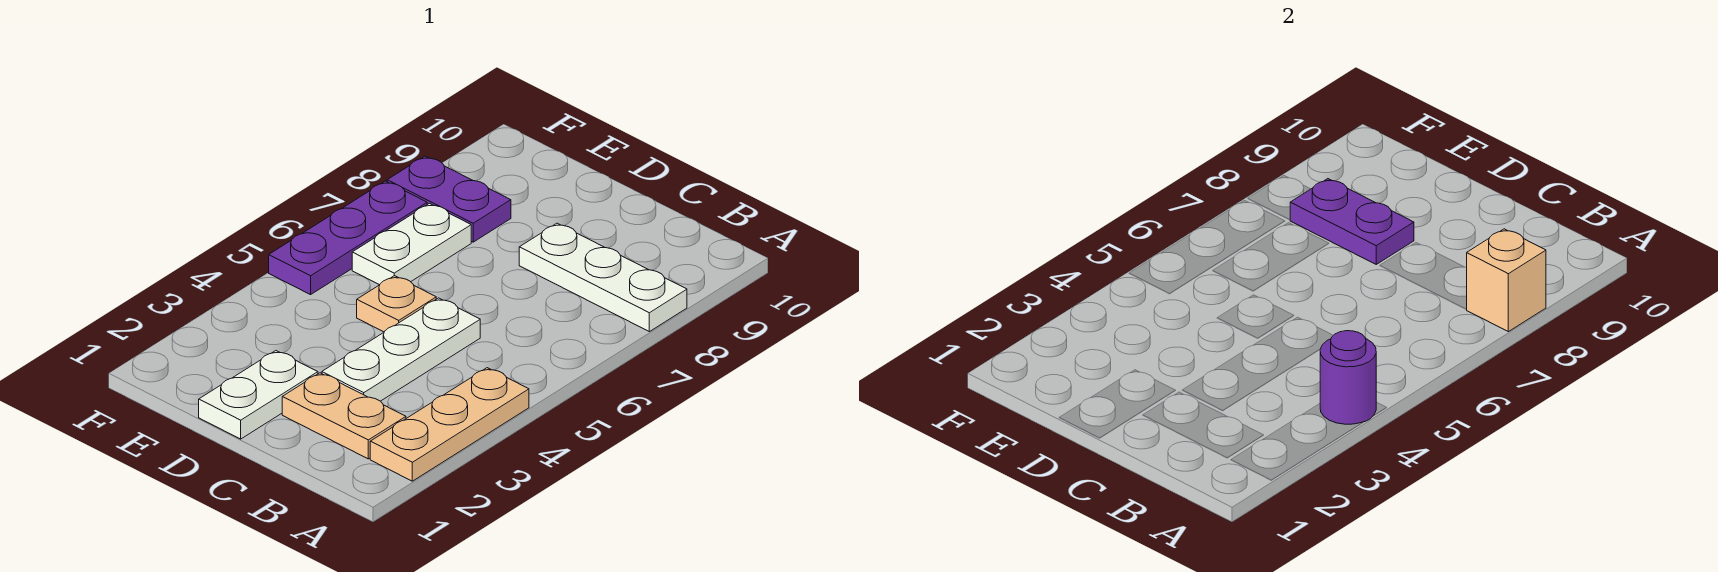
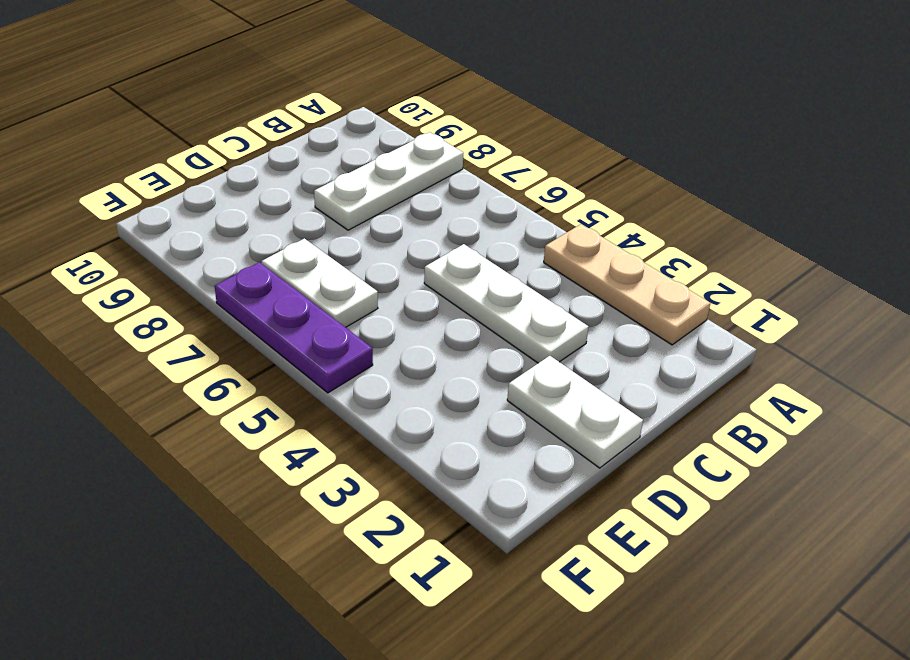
none -> tan plate B2:C2 level 1
none -> tan plate D5 level 1
none -> purple plate E8:F8 level 1

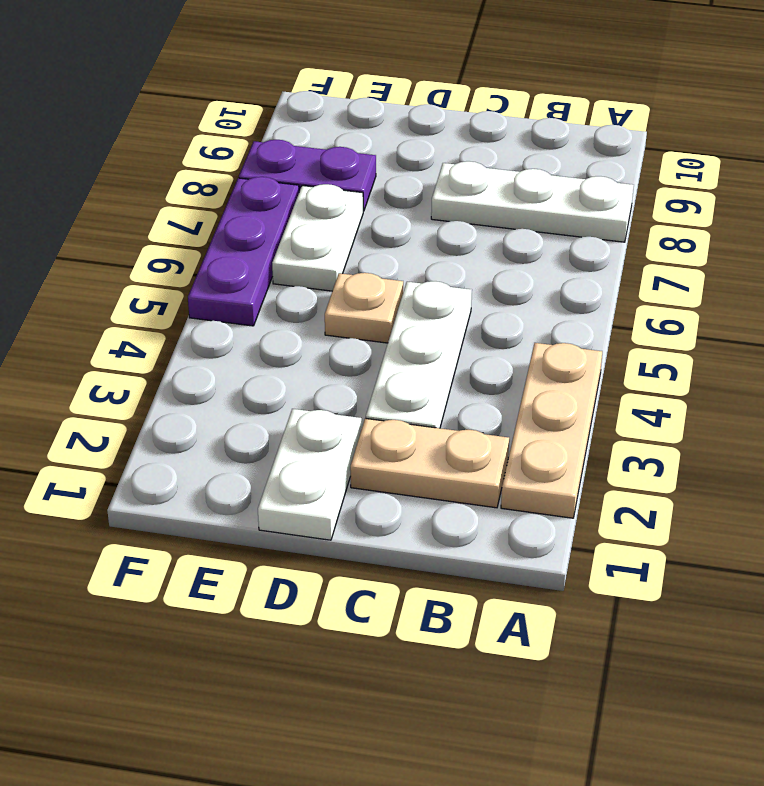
none -> purple round brick A4 level 2
none -> tan brick A8 level 2
none -> purple plate D8:E8 level 2

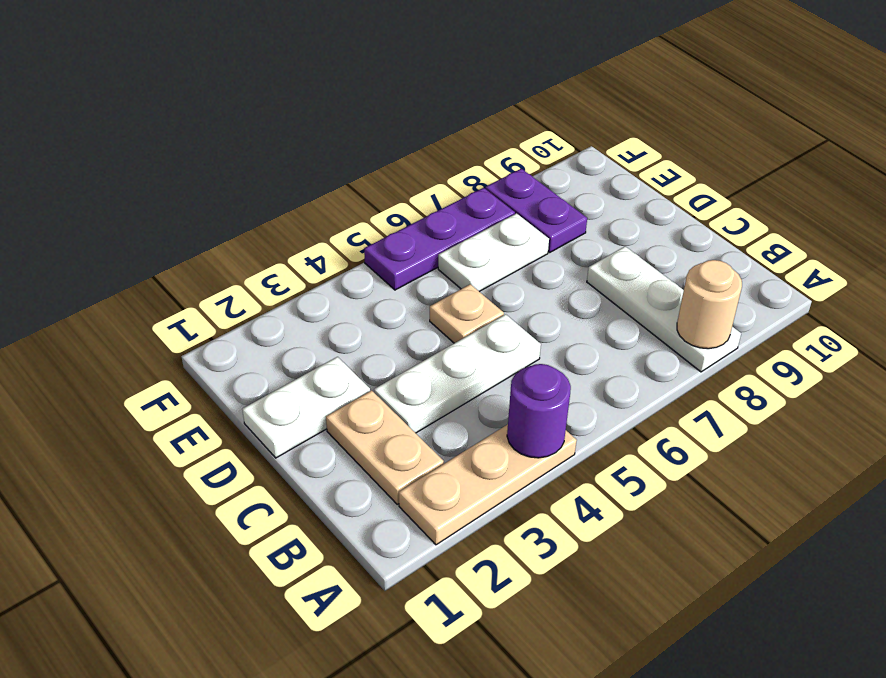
tan round brick A8 level 2 -> tan brick A8 level 2
none -> purple plate D8:E8 level 2

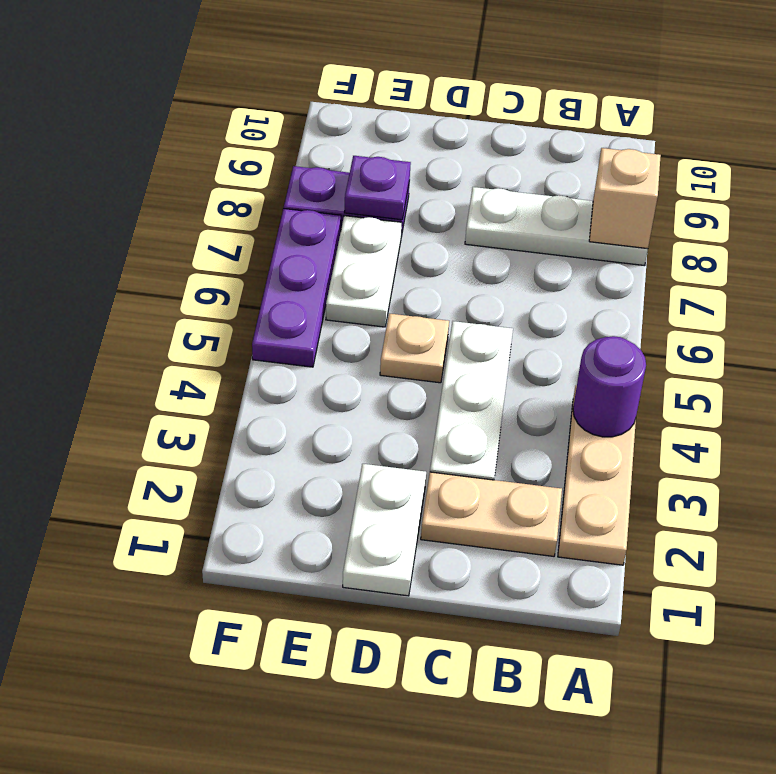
purple plate E8 level 2 -> purple plate D8:E8 level 2

